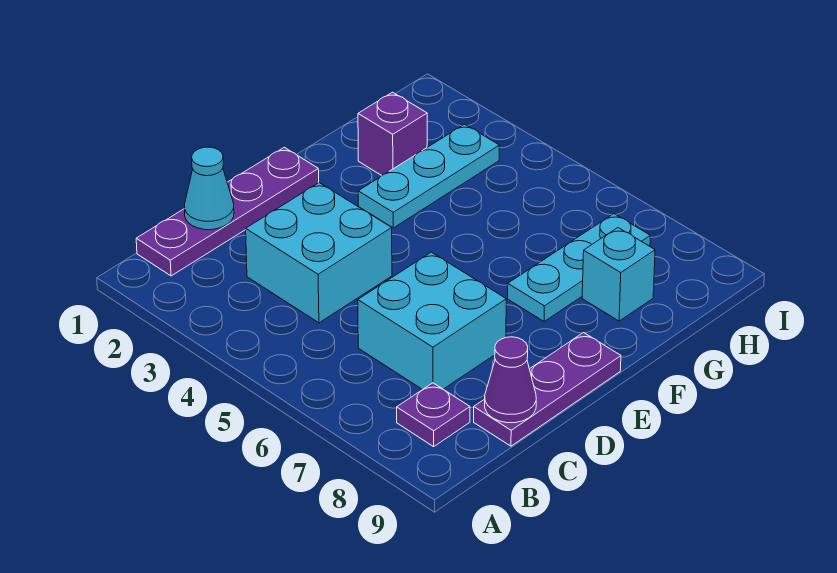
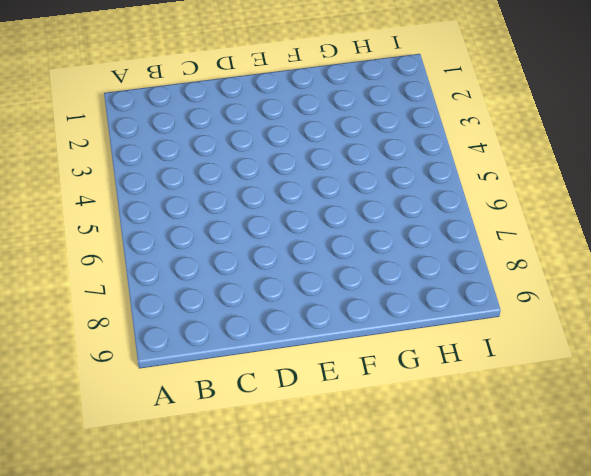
none -> purple plate B1:E1 level 1
none -> purple plate B8 level 1

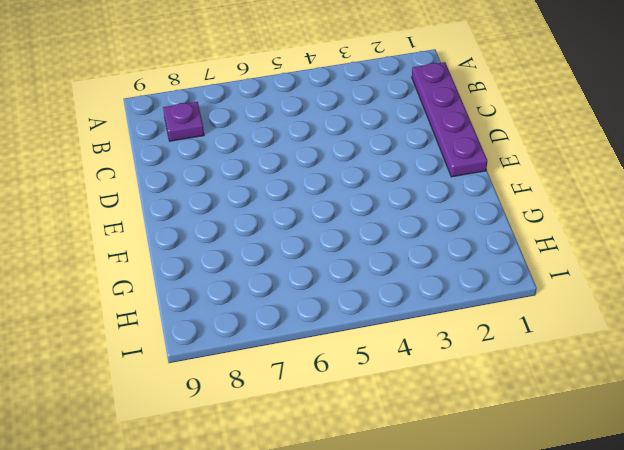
none -> cyan brick C3:D4 level 1
none -> cyan brick C6:D7 level 1

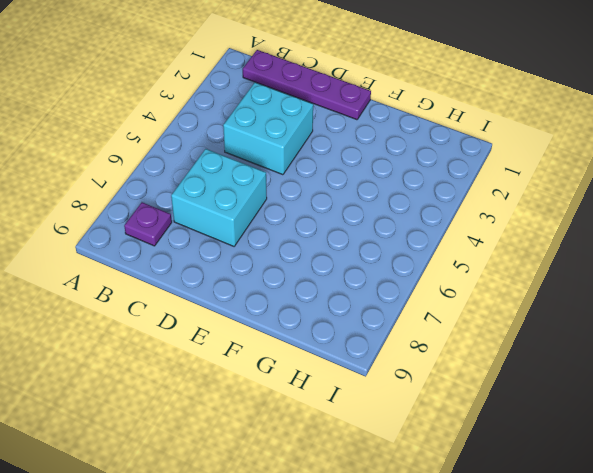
none -> purple plate C9:E9 level 1
none -> cyan plate F3:H3 level 1

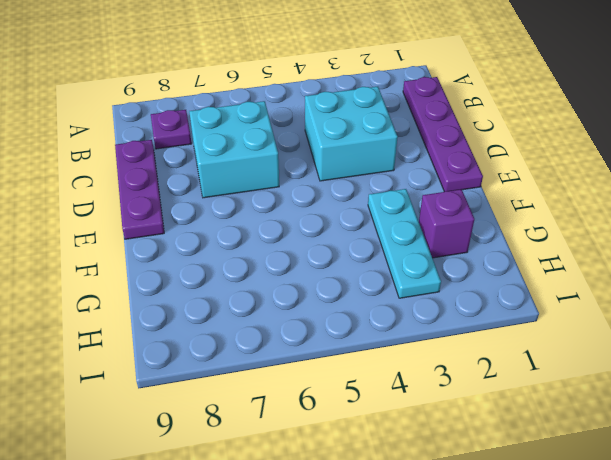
none -> cyan plate F7:H7 level 1
none -> cyan brick G8 level 1

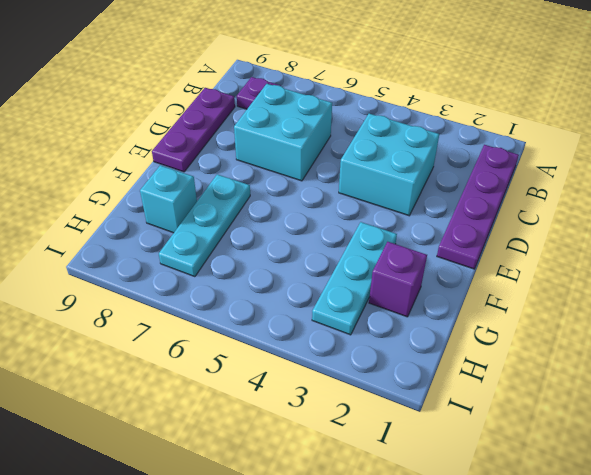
none -> cyan cone C1 level 2
none -> purple cone C9 level 2

